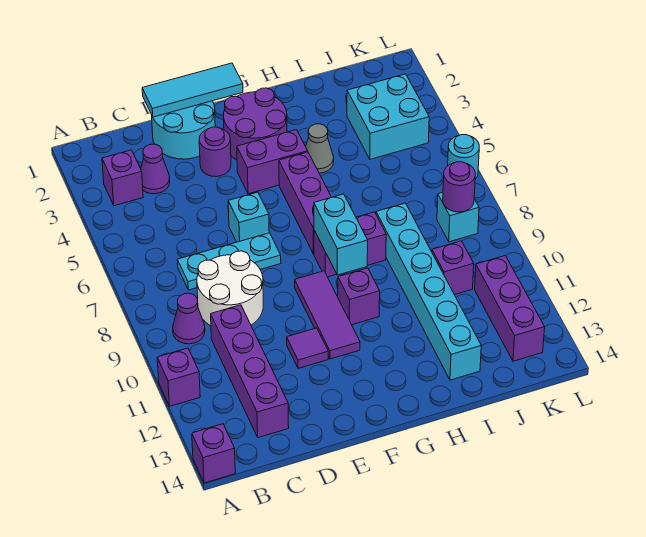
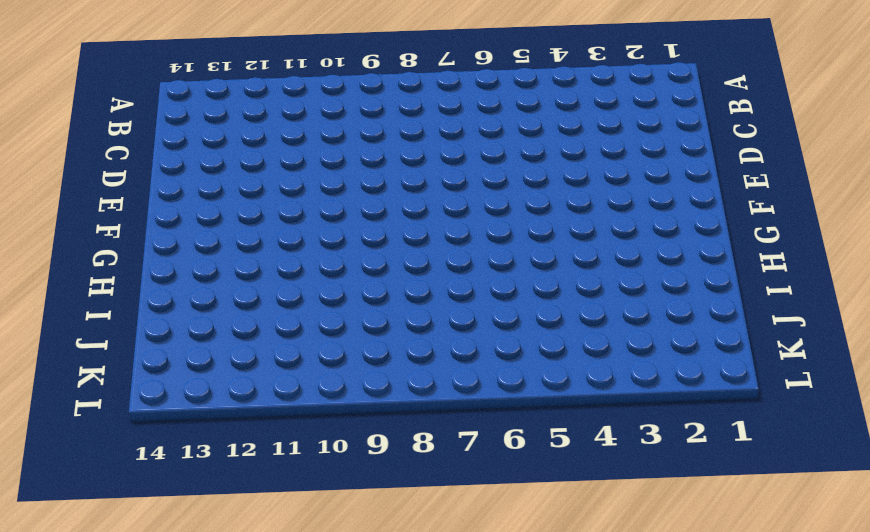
none -> purple brick A11 level 1
none -> purple brick A14 level 1
none -> purple brick B3 level 1

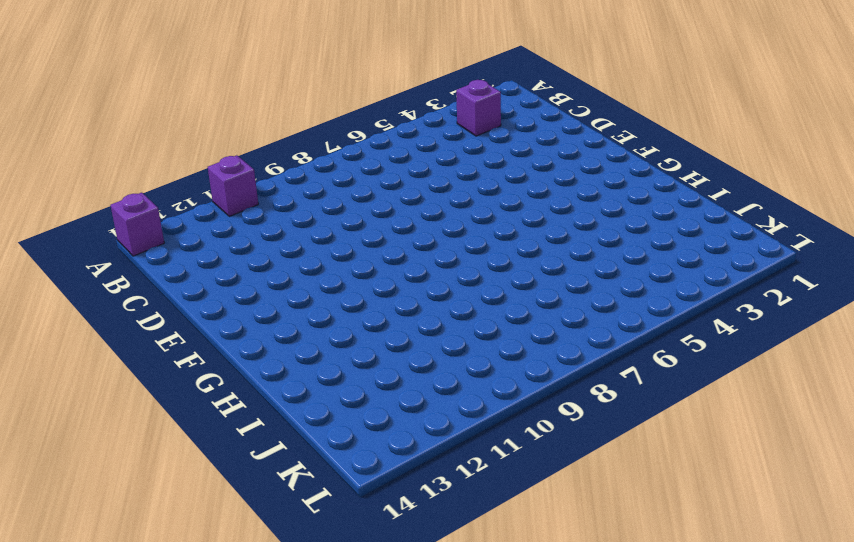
none -> purple cone B9 level 1
none -> purple cone C3 level 1
none -> cyan plate C7:E7 level 1

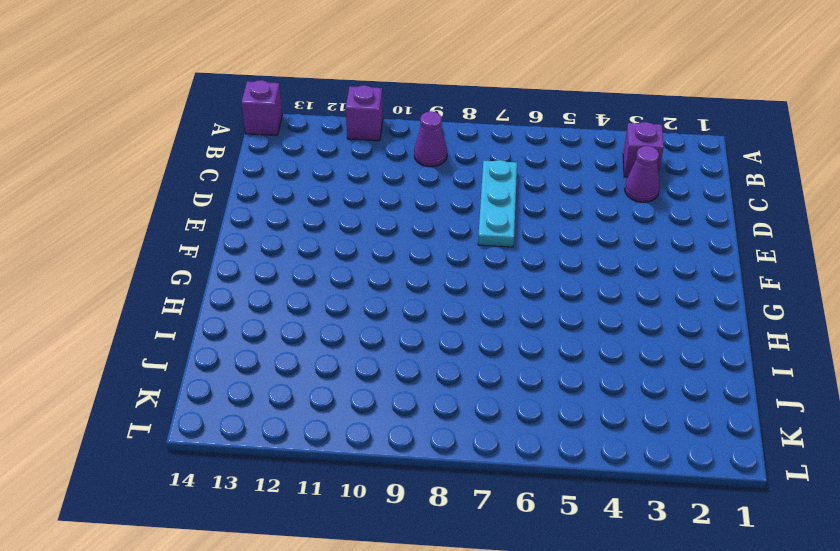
none -> white round brick C8:D9 level 1
none -> purple brick C10:C13 level 1
none -> cyan round brick D1:E2 level 1

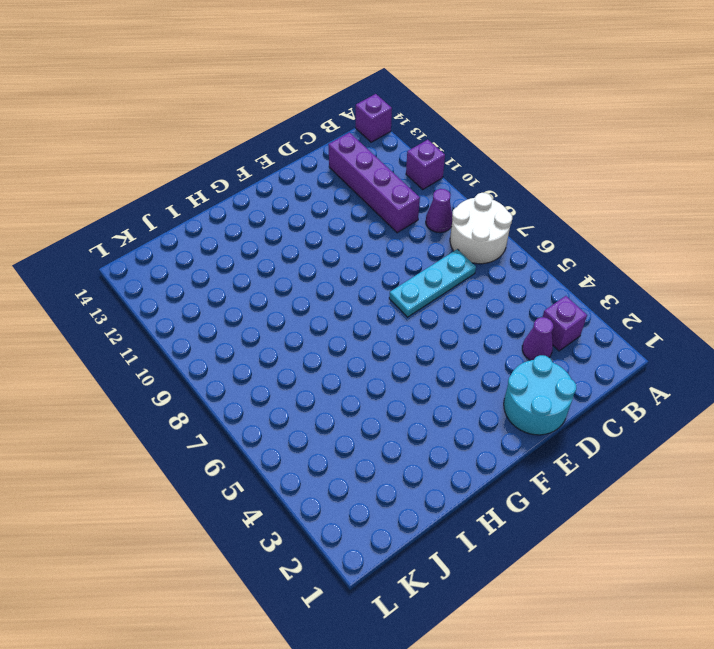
white round brick A7:B8 level 1 -> white round brick C8:D9 level 1
none -> purple round brick E3 level 1
none -> cyan brick E6 level 1
none -> purple tile E11 level 1

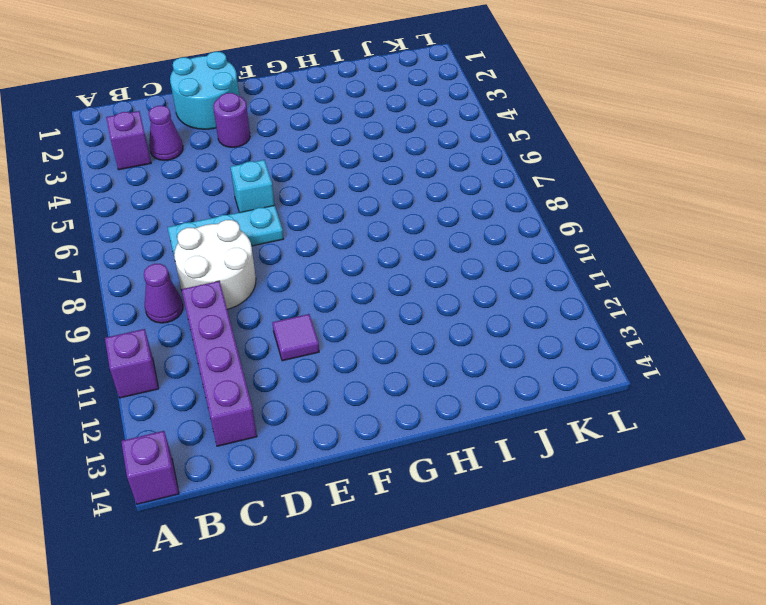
none -> purple round brick F2:G3 level 1
none -> purple brick F4:G4 level 1
none -> purple tile F9:F11 level 1

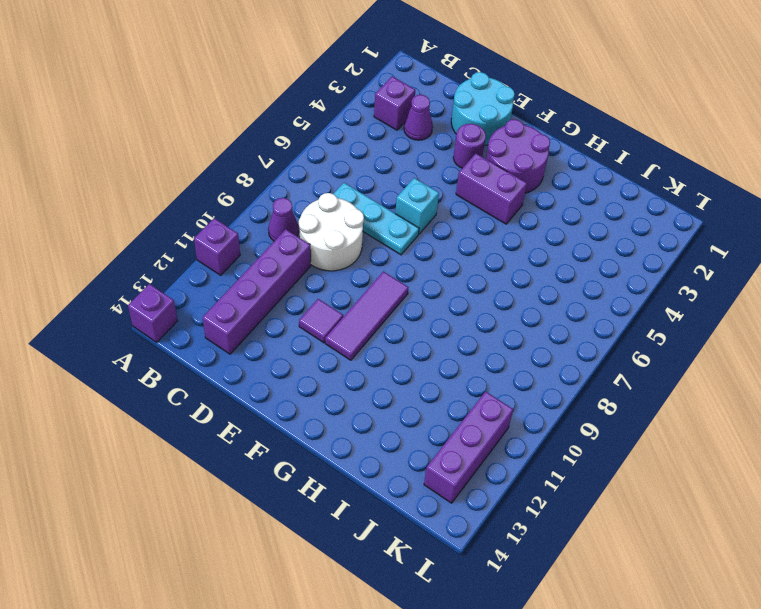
none -> purple brick G5:G7 level 1
none -> purple brick G8:H8 level 1
none -> purple brick G10 level 1

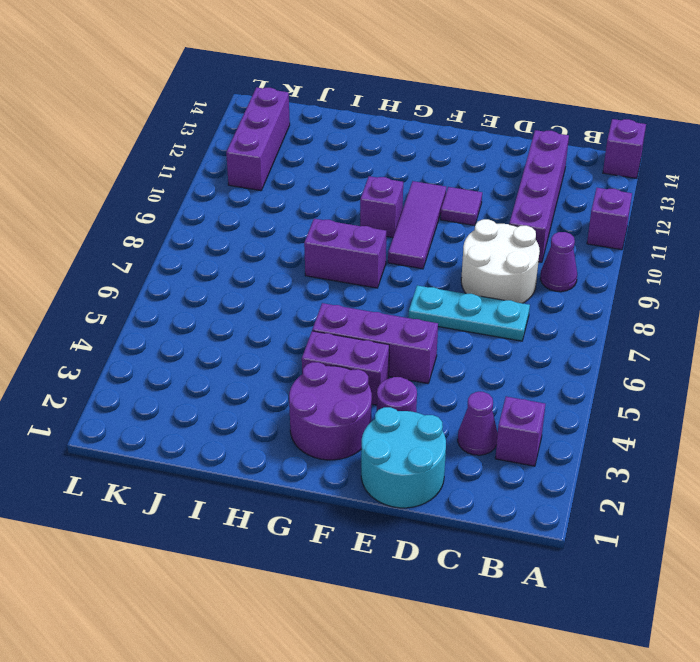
purple brick E5:G5 level 1 -> purple brick G5:G7 level 1
none -> cyan brick E6 level 1
none -> grey cone H4 level 1
none -> cyan brick I8:I13 level 1

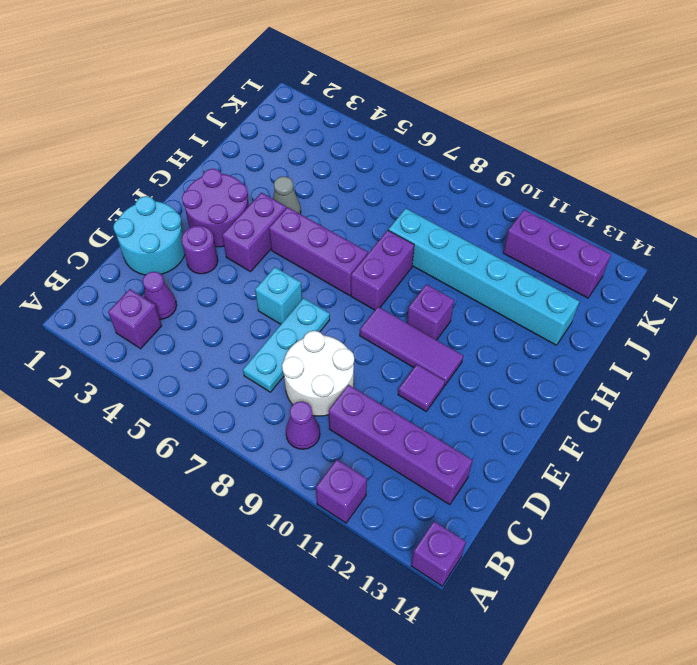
none -> cyan brick J3:K4 level 1
none -> purple brick J10 level 1
none -> cyan brick K8 level 1

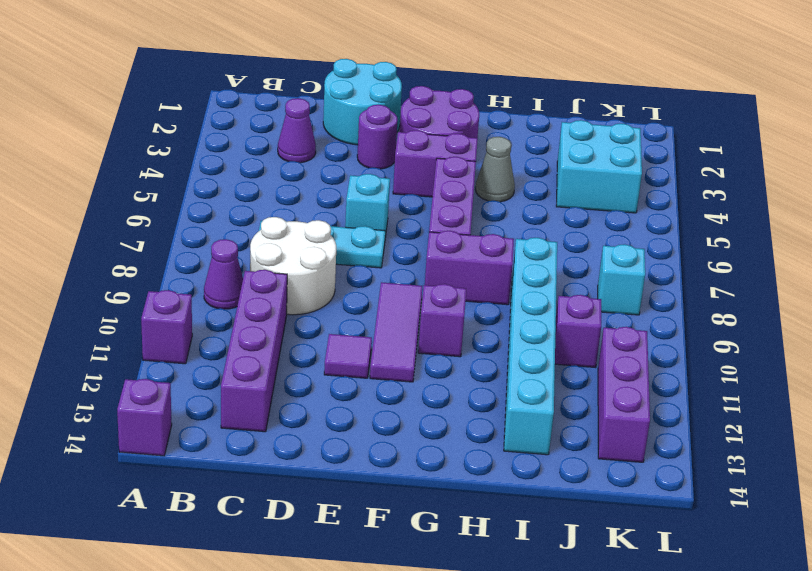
none -> purple brick B3 level 1
none -> cyan round brick L6 level 1
none -> cyan tile D1:F1 level 2

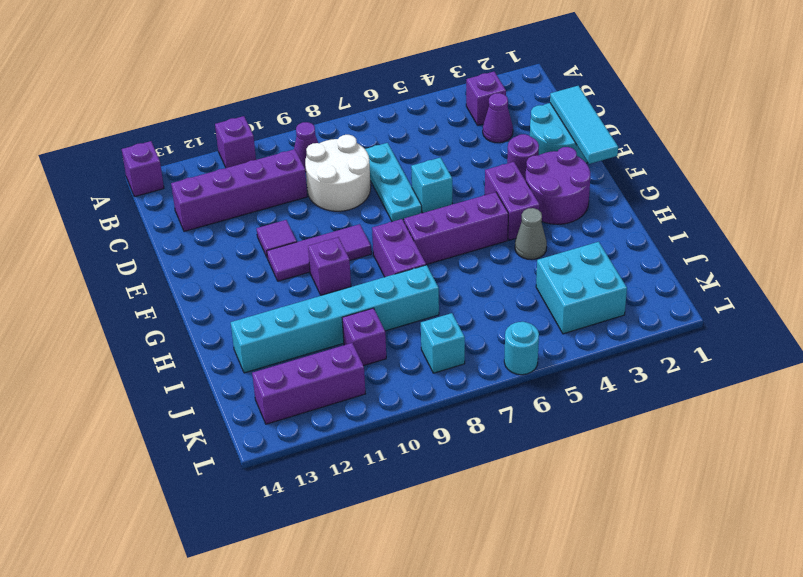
none -> cyan brick G8:G9 level 2
none -> purple round brick K8 level 2

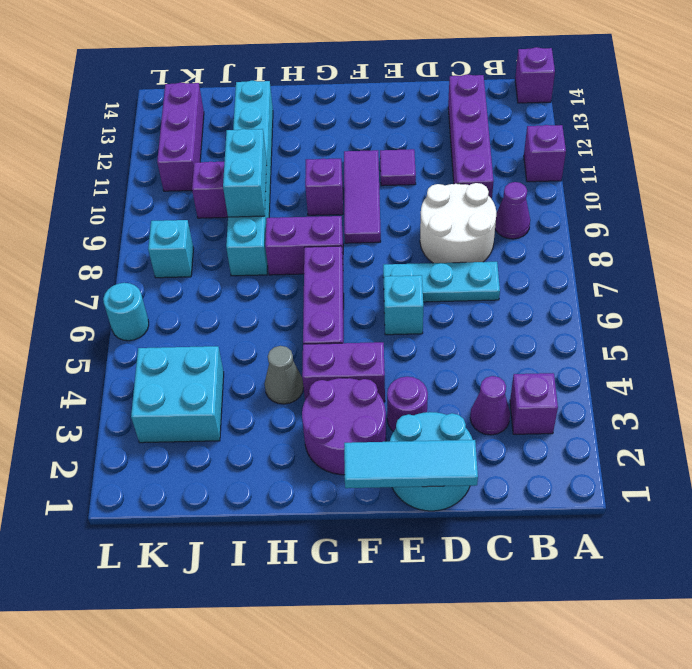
cyan brick I9:I10 level 2 -> cyan brick G8:G9 level 2
none -> purple round brick K8 level 2

